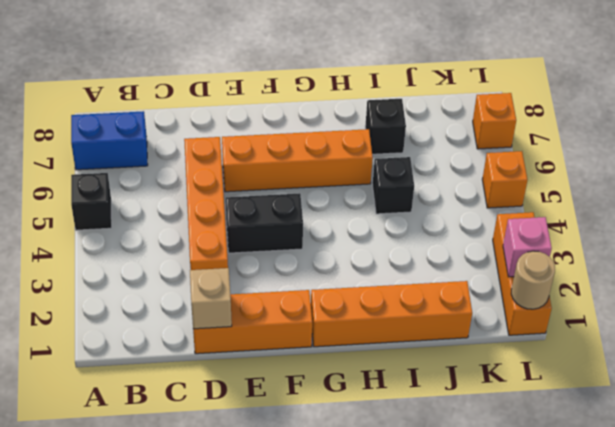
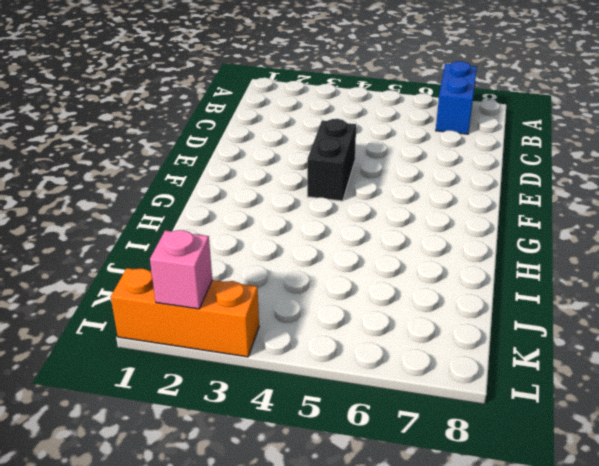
none -> black brick A5 level 1
none -> orange brick D1:F1 level 1
none -> orange brick D3:D6 level 1

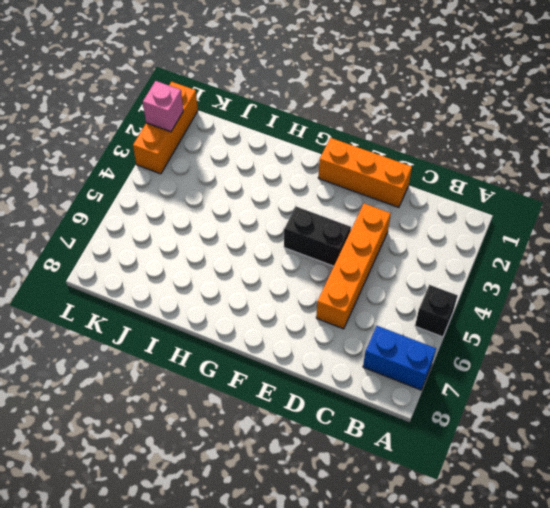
none -> orange brick E6:H6 level 1
none -> orange brick G1:J1 level 1
none -> black brick I5 level 1

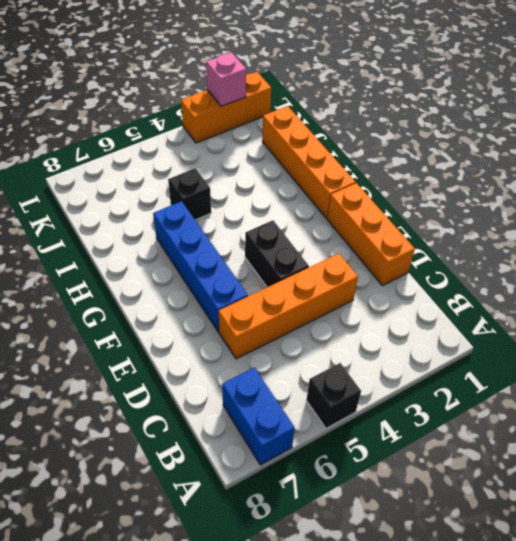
blue brick E6:H6 level 1 -> orange brick E6:H6 level 1
none -> black brick I7 level 1
none -> orange brick L5 level 1
none -> orange brick L7 level 1

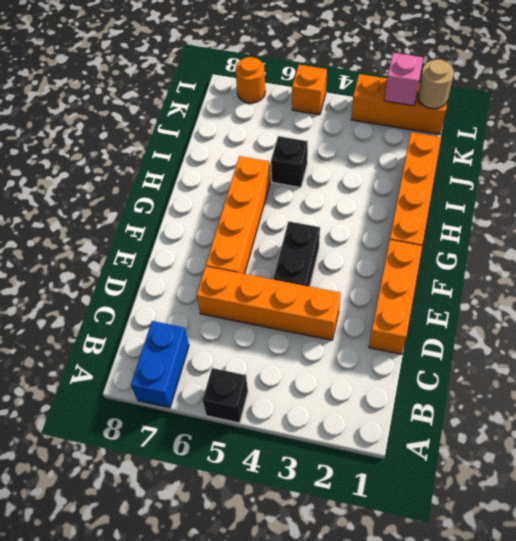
orange round brick L7 level 1 -> orange brick L7 level 1
none -> black brick I7 level 1
none -> tan brick D1 level 2

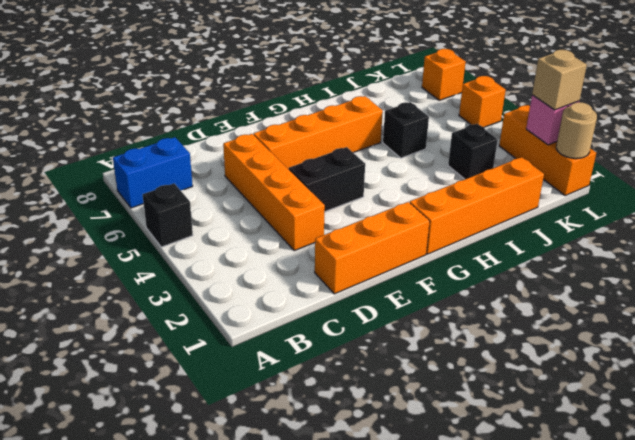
black brick J3 level 1 -> black brick I7 level 1
tan brick L2 level 3 -> tan brick D1 level 2

